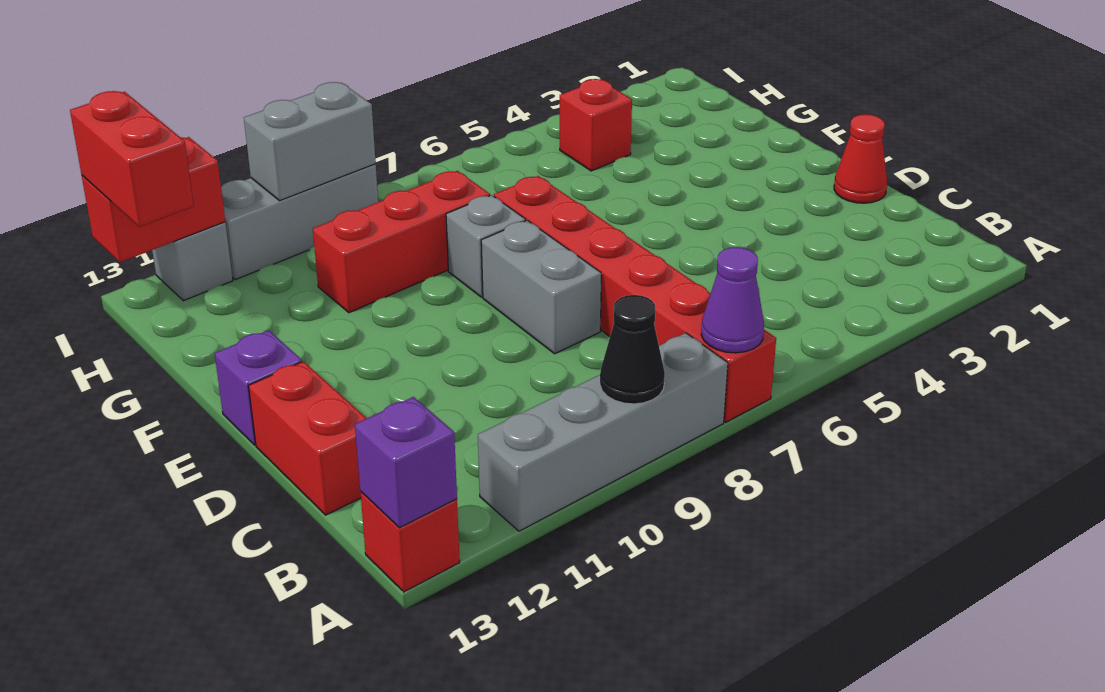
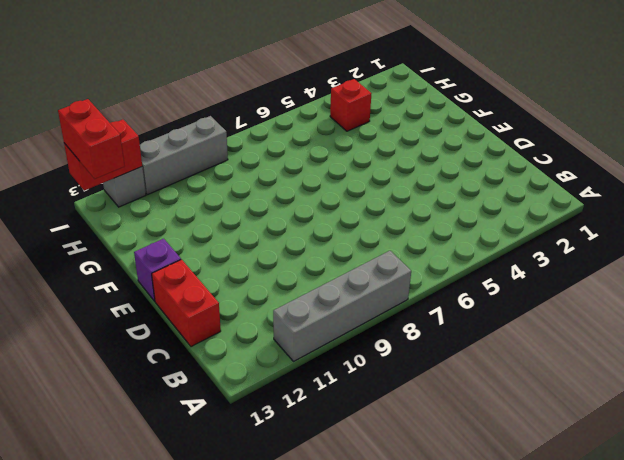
none -> red brick A7:F7 level 1
none -> red brick A13 level 1
none -> red cone D1 level 1

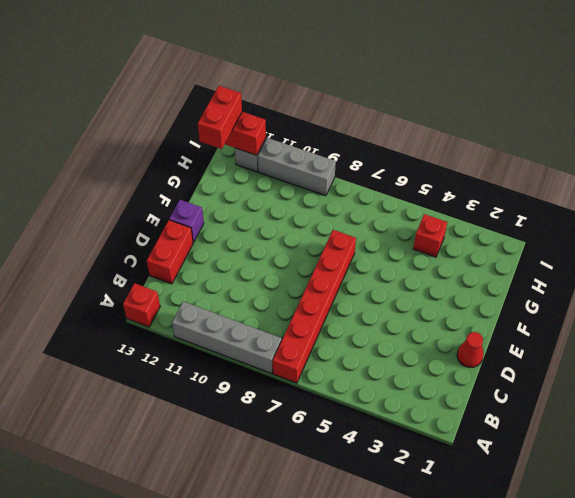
none -> grey brick D8:E8 level 1
none -> grey brick F8 level 1
none -> red brick G8:G10 level 1

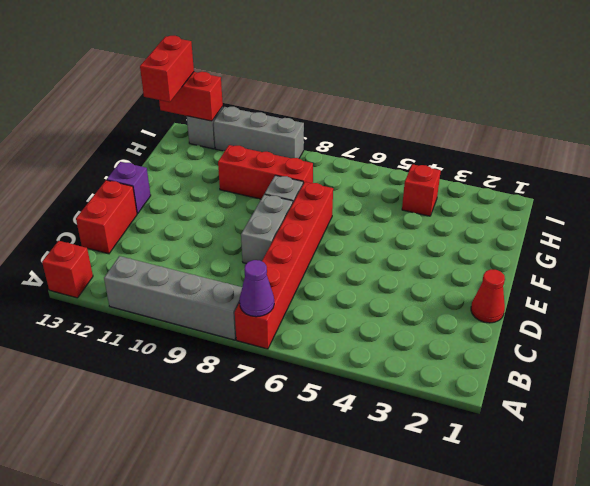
none -> black cone A9 level 2
none -> purple brick A13 level 2
none -> grey brick I9:I10 level 2

